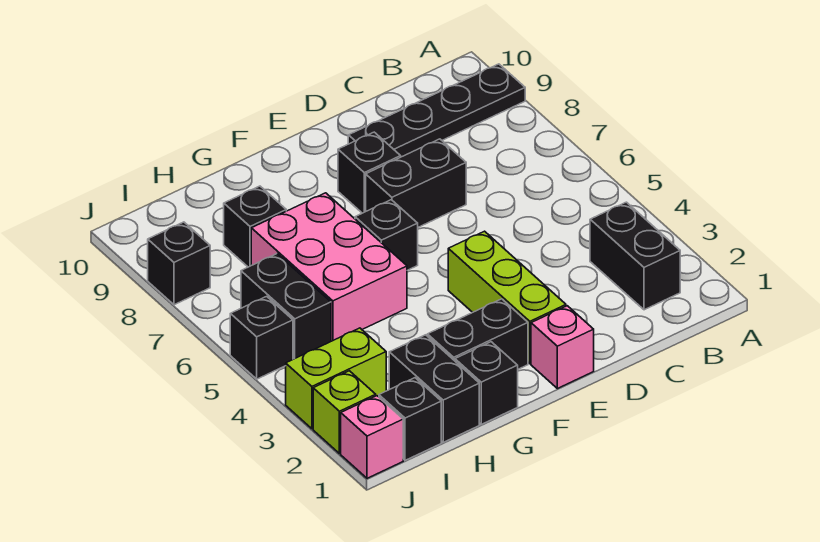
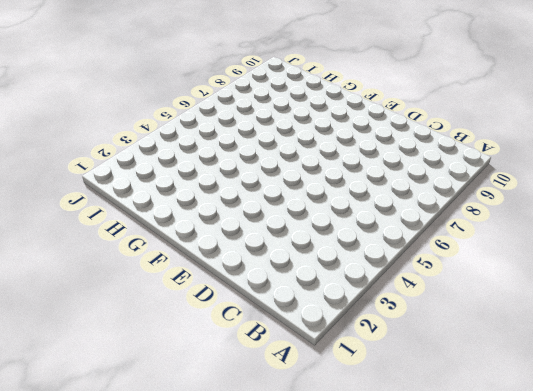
none -> black plate A9:D9 level 1
none -> black brick B2:B3 level 1
none -> black brick D7:E7 level 1

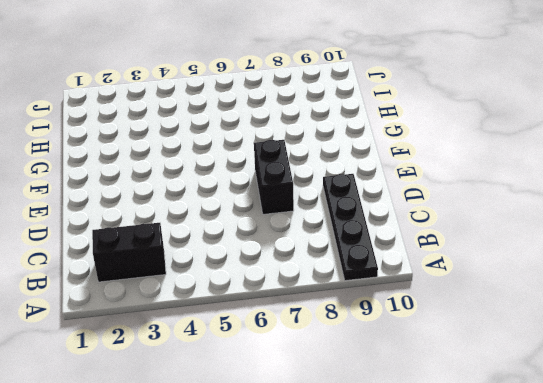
none -> pink brick E1 level 1
none -> lime brick E2:E4 level 1
none -> black brick E8 level 1

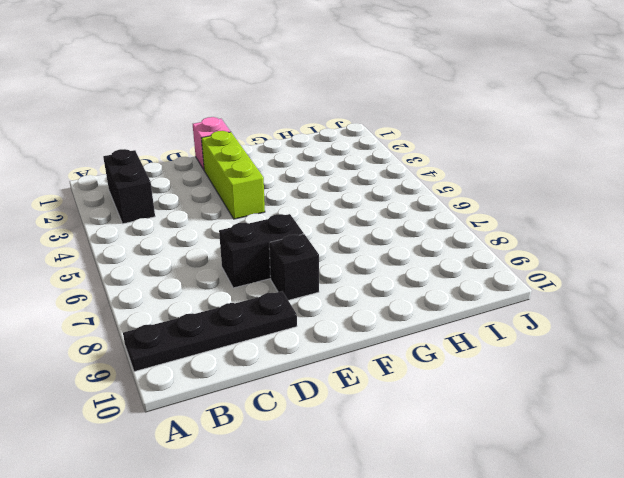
none -> black brick F2:G2 level 1
none -> black brick F6 level 1
none -> black brick G1 level 1

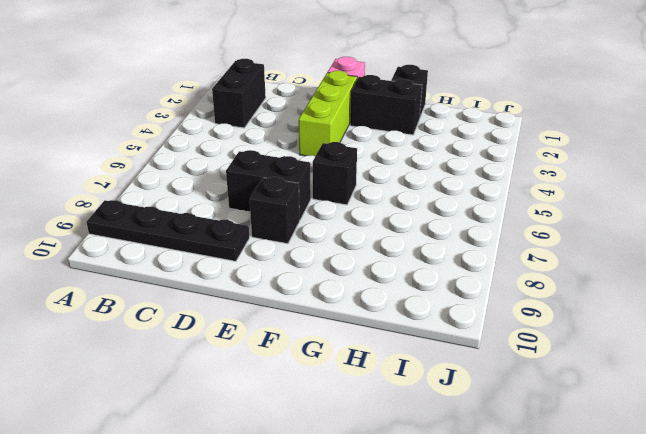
none -> pink brick G5:H7 level 1
none -> black brick H1:H2 level 1
none -> black brick H8 level 1

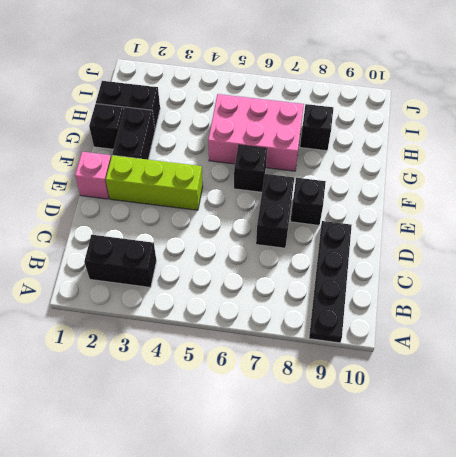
none -> black brick I1 level 1
none -> lime brick I3:J3 level 1
none -> black brick I5:I6 level 1

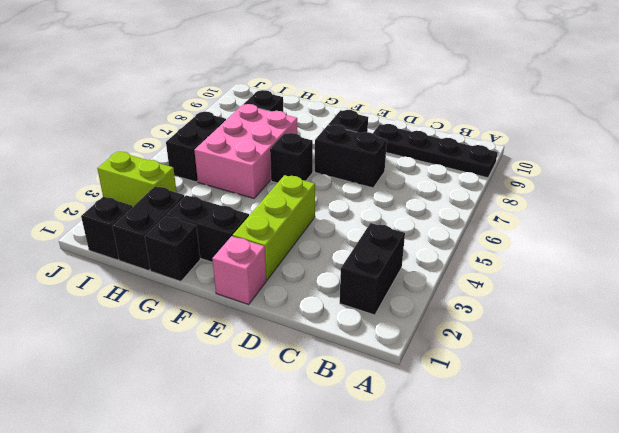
none -> pink brick J1 level 1
none -> lime brick J2 level 1
none -> black brick J5 level 1

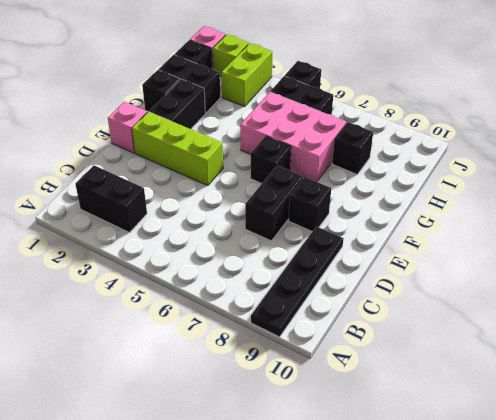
none -> black brick J8 level 1

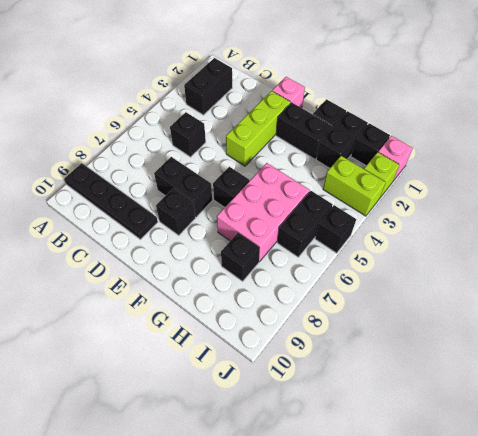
black brick C5 level 1 -> black brick J8 level 1

